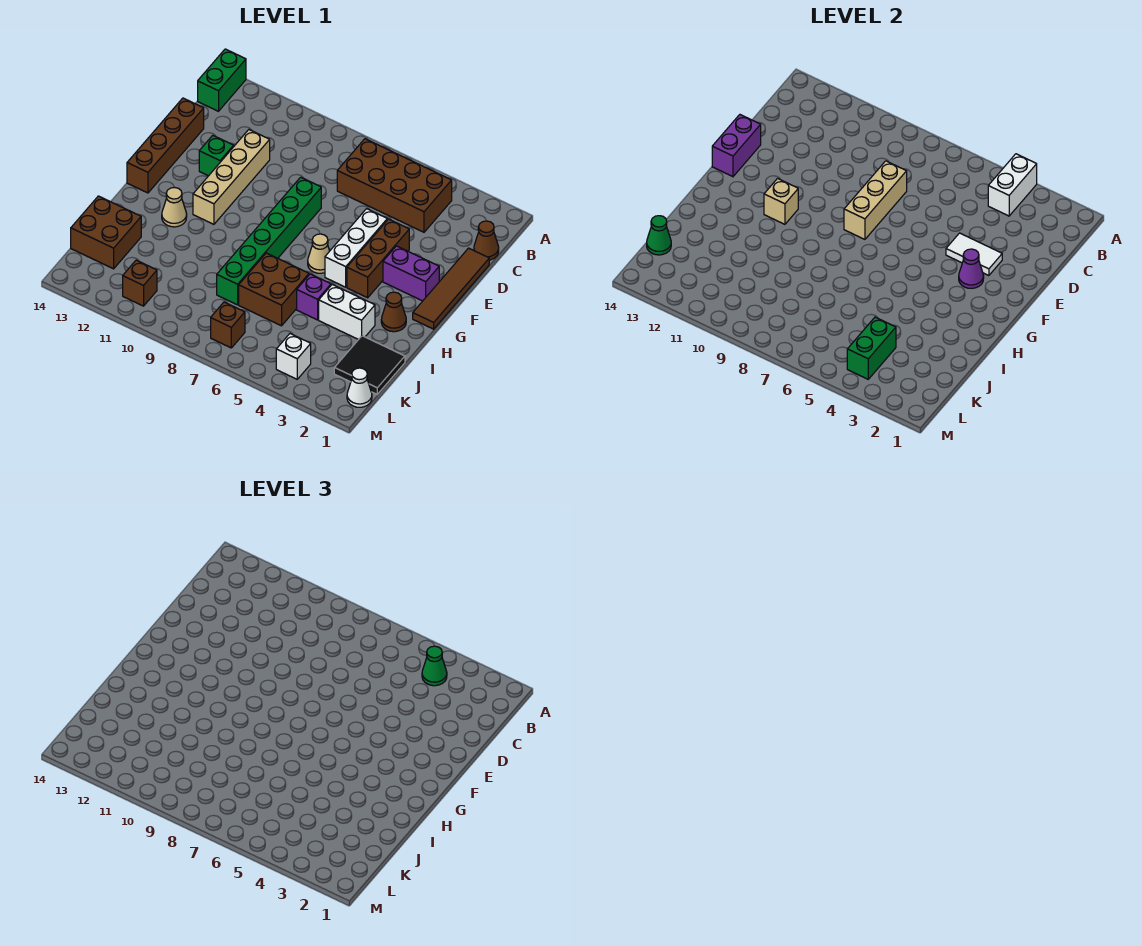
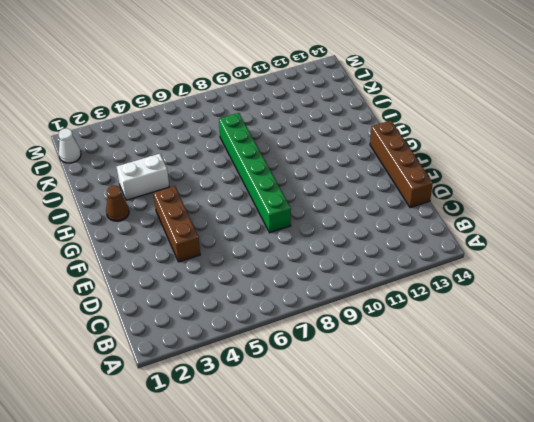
none -> green brick A14:B14 level 1
none -> brown brick B4:C7 level 1
none -> brown cone C1 level 1
none -> brown tile D1:G1 level 1

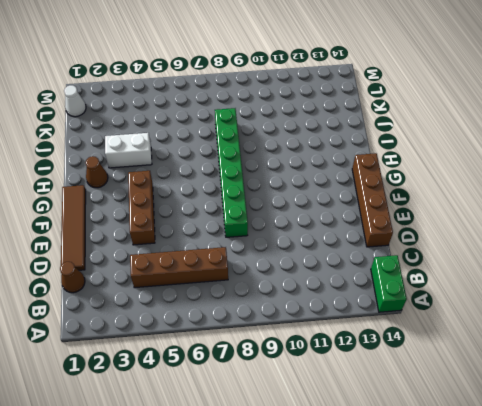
brown brick C4:C7 level 1 -> brown brick B4:C7 level 1
none -> tan brick D11:G11 level 1
none -> white brick E5:G5 level 1
none -> green brick E12 level 1
none -> purple brick F2:F3 level 1

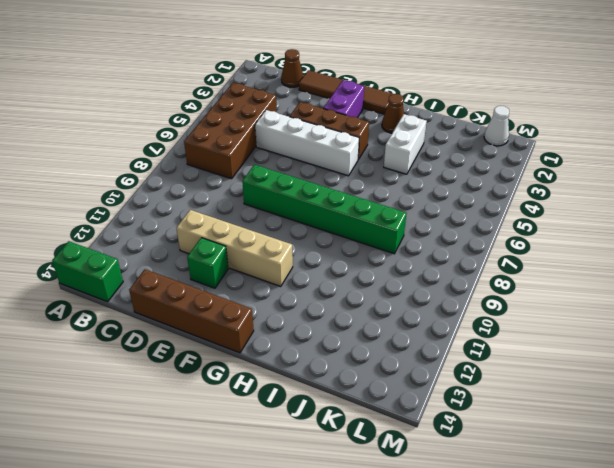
white brick D5:G5 level 1 -> white brick E5:G5 level 1
none -> tan cone G6 level 1
none -> tan cone H12 level 1
none -> purple brick I5 level 1
none -> brown brick I6:J7 level 1

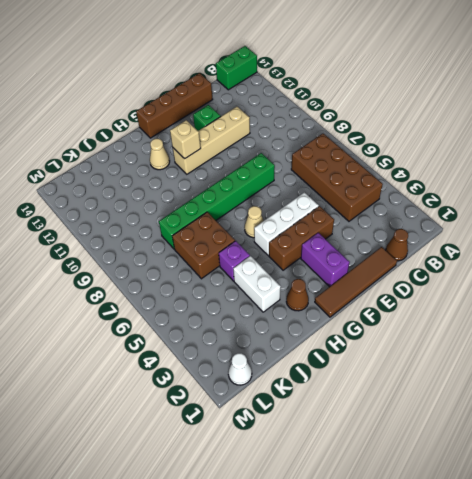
none -> black tile J1:K2 level 1
none -> brown brick J13:K14 level 1
none -> white brick L4 level 1
none -> brown brick L7 level 1

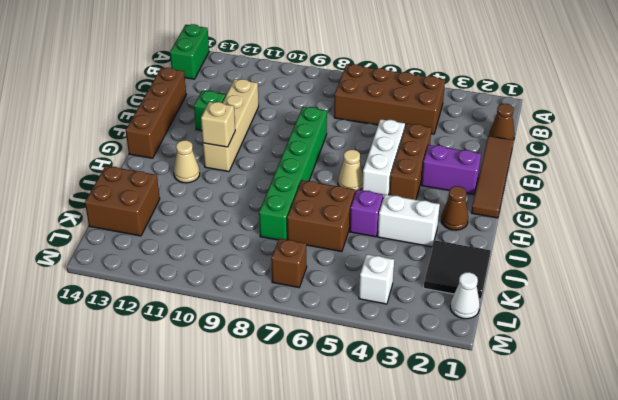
none -> brown brick L11 level 1
none -> white brick A4:B4 level 2
none -> tan brick D8:F8 level 2
none -> white tile E3:E4 level 2

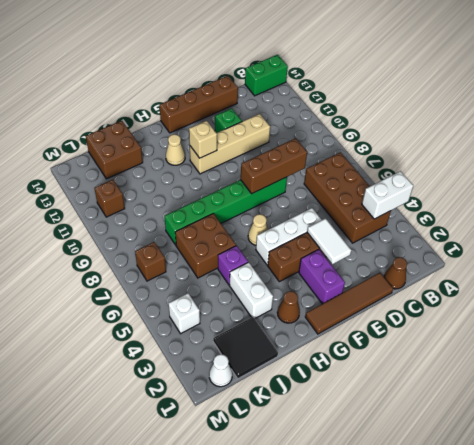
brown brick D8:F8 level 2 -> tan brick D8:F8 level 2
none -> purple brick E14:F14 level 2
none -> purple cone F3 level 2
none -> green brick K4:L4 level 2
none -> green cone K14 level 2

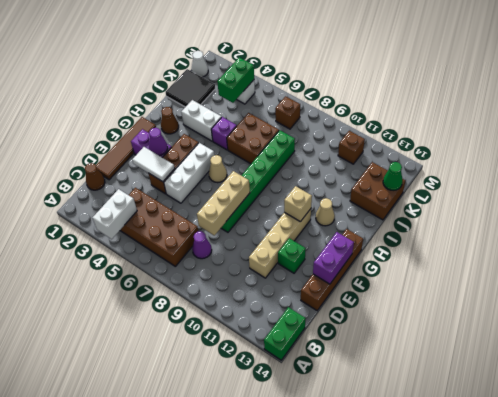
purple cone C8 level 1 -> none
none -> green cone B4 level 3

